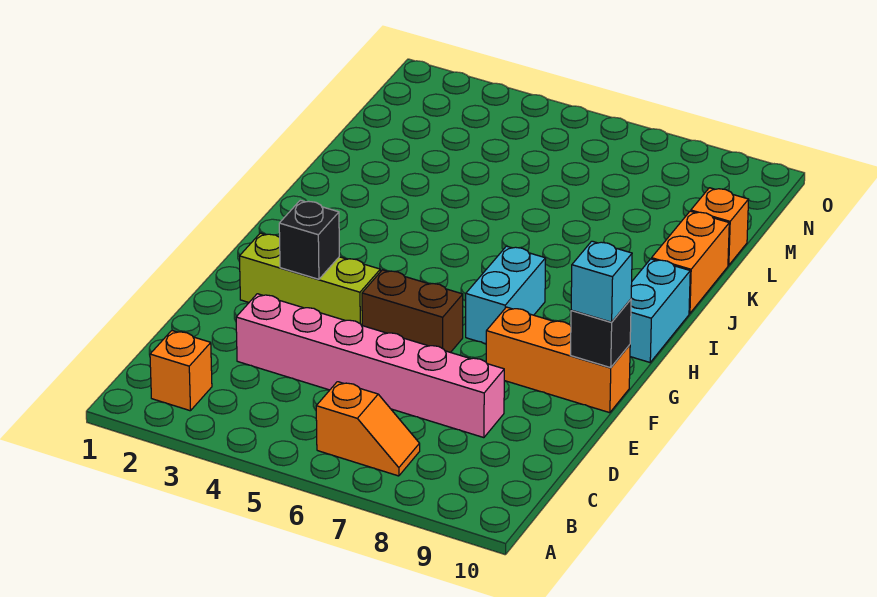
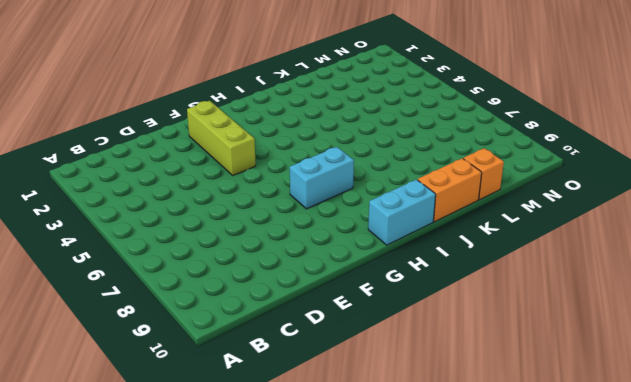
none -> orange brick B2 level 1
none -> orange slope B6:B7 level 1 top 6
none -> pink brick D3:D8 level 1

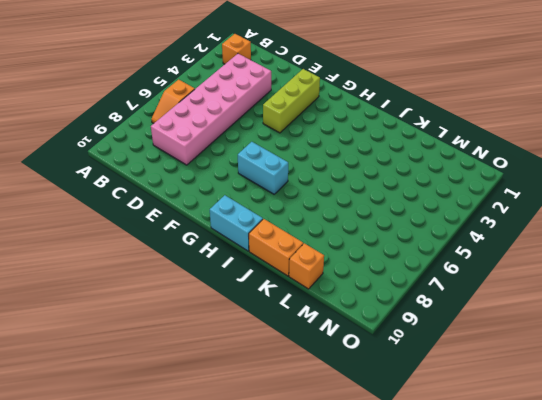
pink brick C3:D8 level 1 -> pink brick D3:D8 level 1
none -> brown brick F5:F6 level 1
none -> orange brick F8:F10 level 1
none -> black brick F3 level 2

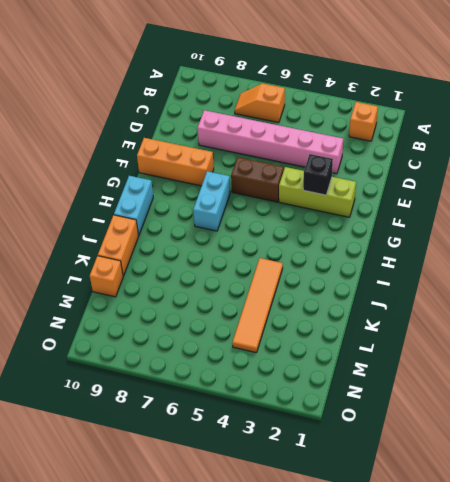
orange tile J4:M4 level 1 -> none
none -> black brick F10 level 2
none -> cyan brick F10 level 3

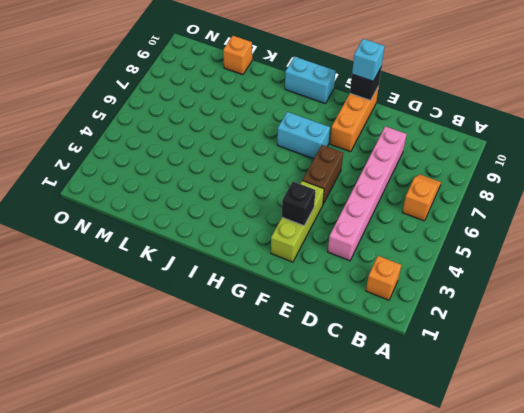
none -> orange brick J10:K10 level 1

